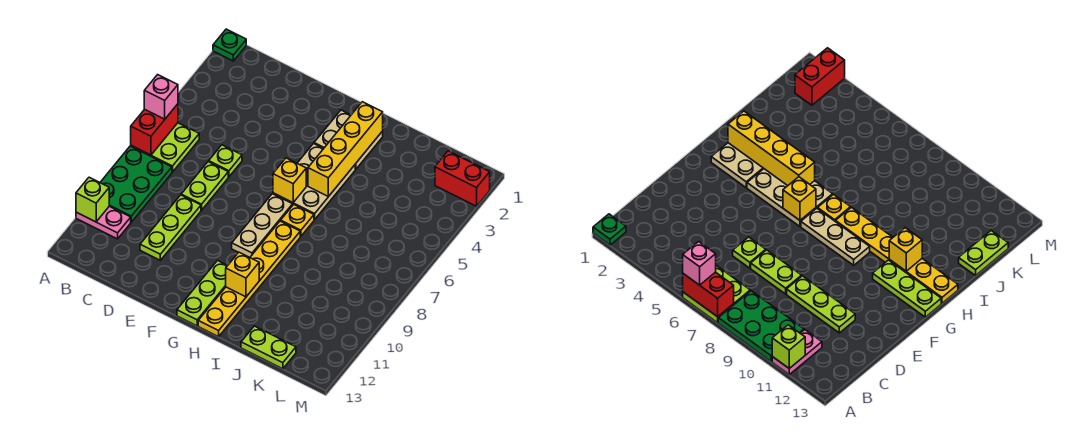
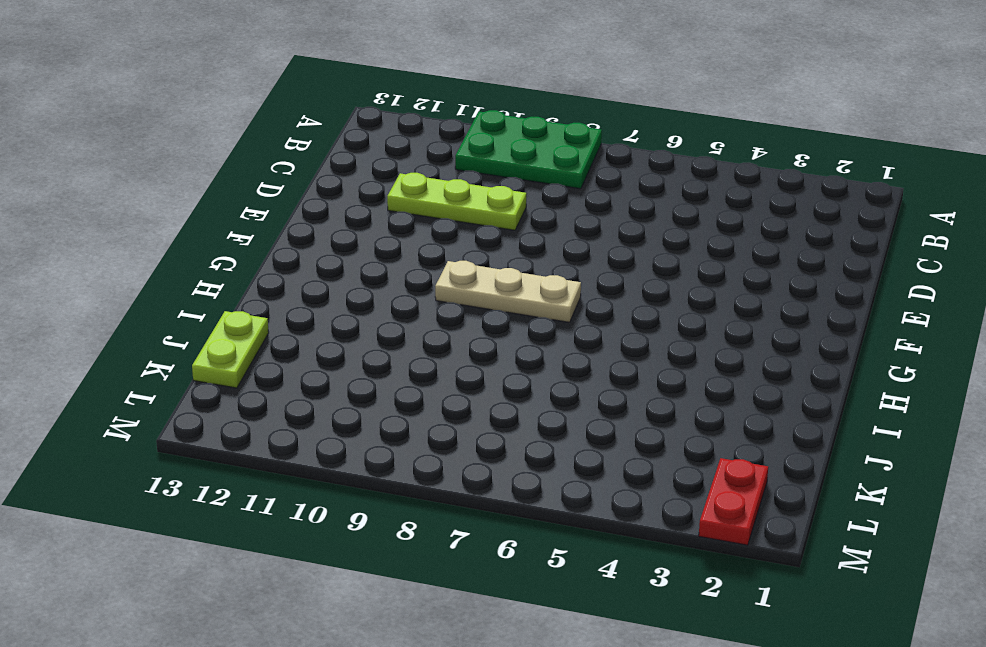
red plate L2:M2 level 1 -> red brick L2:M2 level 1
none -> green plate A1 level 1
none -> lime plate A6:B7 level 1
none -> pink plate A11:B11 level 1

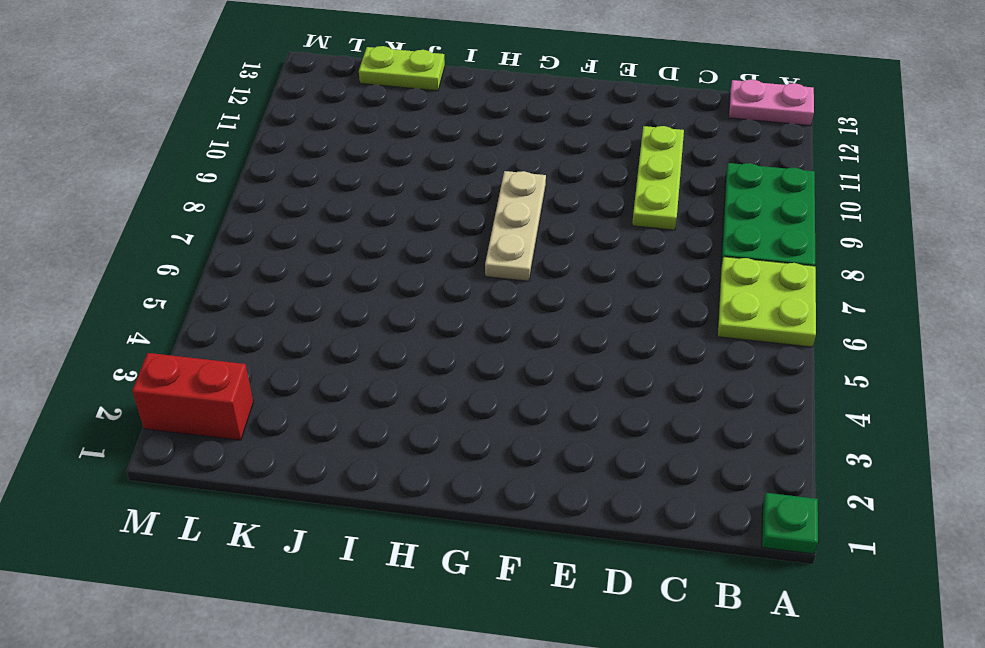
pink plate A13:B13 level 1 -> pink plate A11:B11 level 1
none -> lime plate D6 level 1
none -> lime plate D7:D8 level 1
none -> tan plate G2:H3 level 1

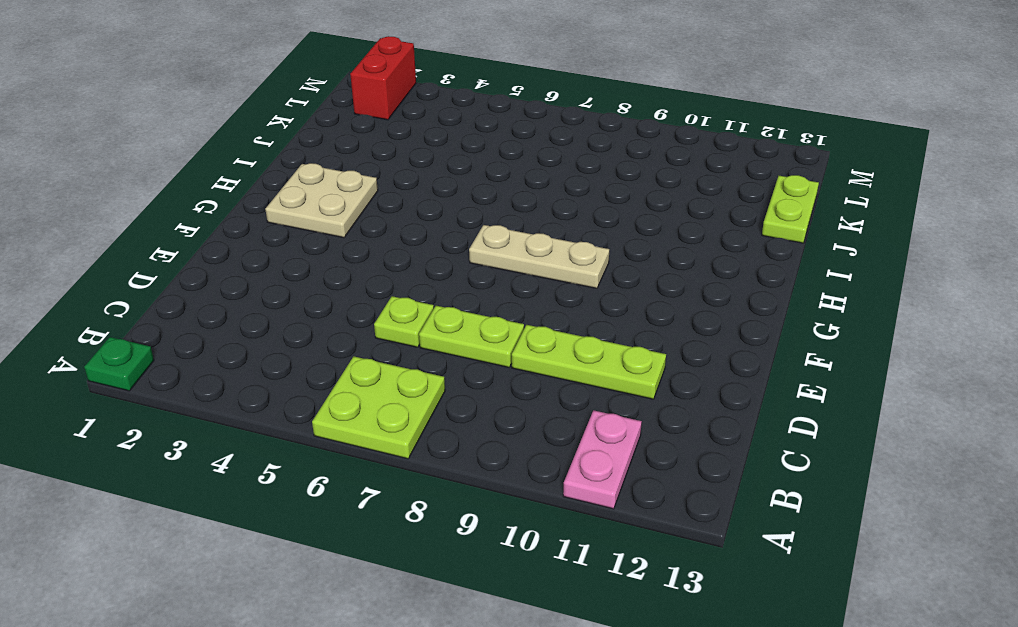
none -> green plate A8:B10 level 1
none -> tan plate G4:H6 level 1
none -> lime plate G11:G13 level 1

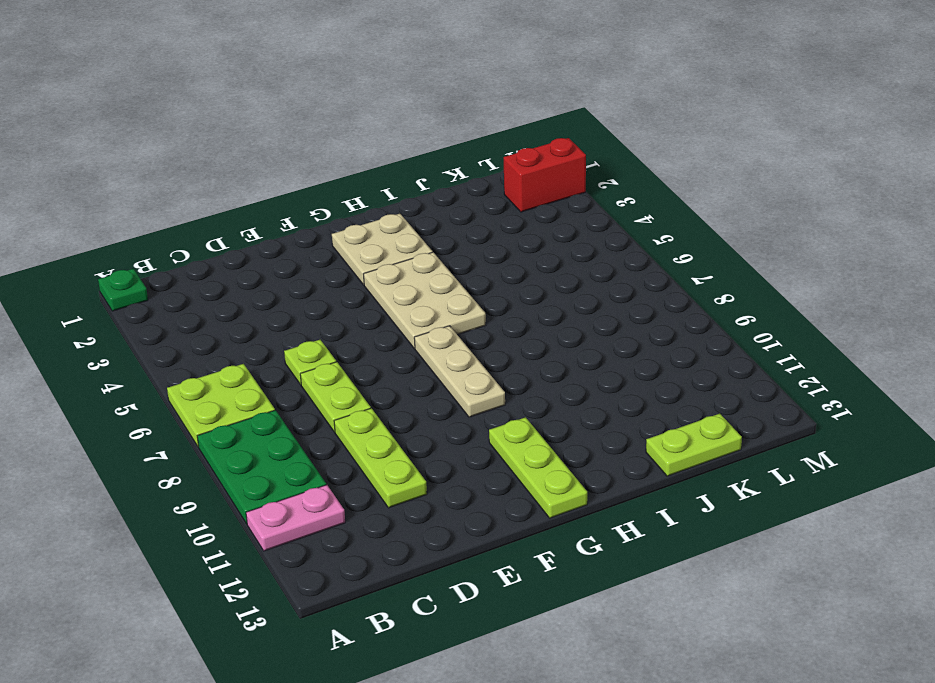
none -> yellow plate H7 level 1
none -> yellow plate H8:H13 level 1
none -> red brick A6:A7 level 2

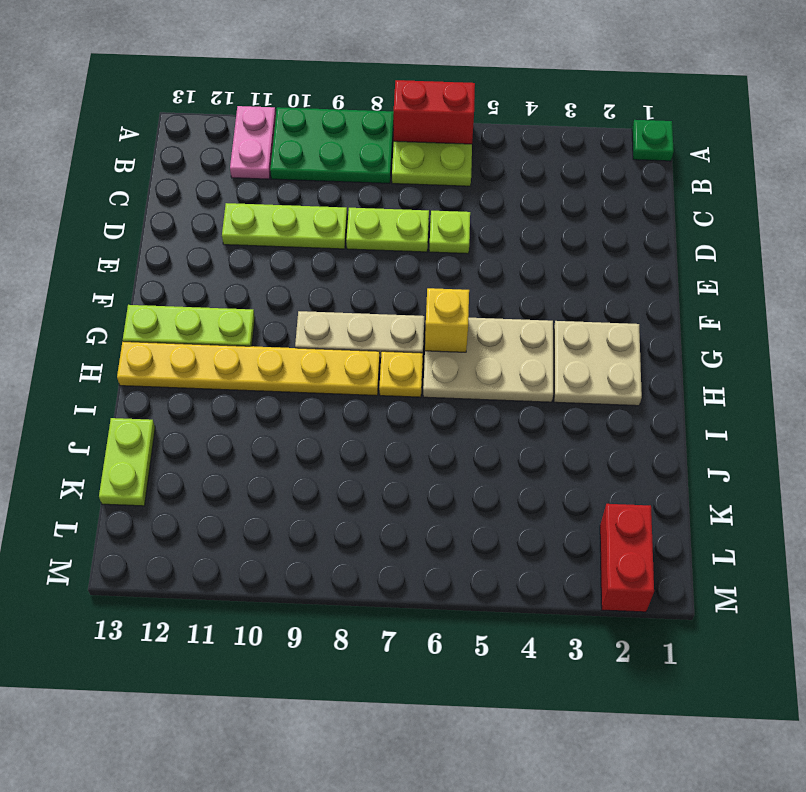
none -> lime brick A11 level 2
none -> yellow brick H2:H5 level 2
none -> yellow brick H11 level 2

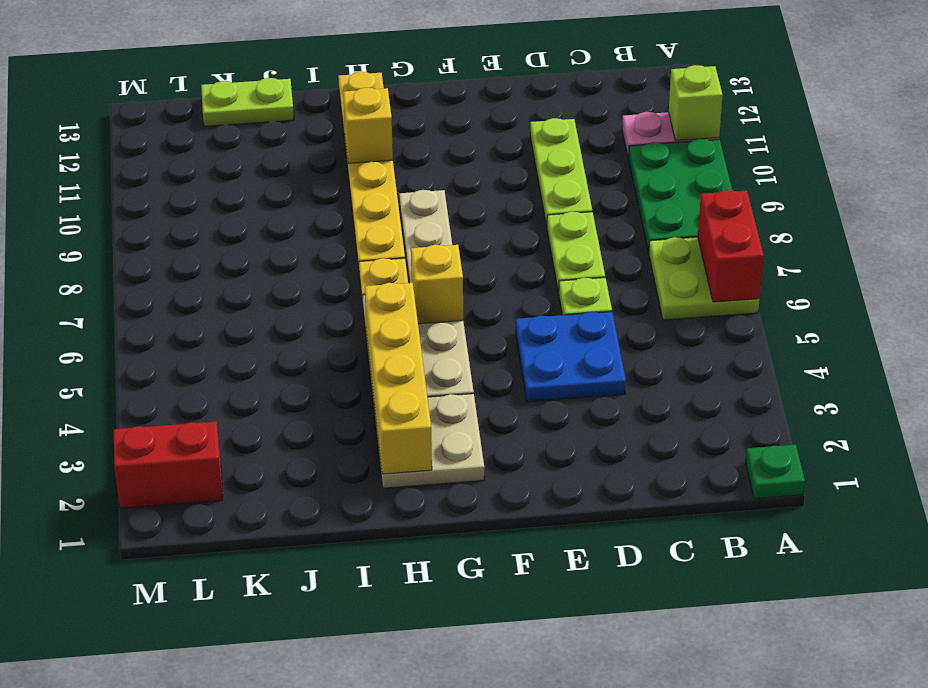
blue plate D4:E5 level 1 -> none
none -> lime plate G11:G13 level 1
none -> pink brick A6 level 3

